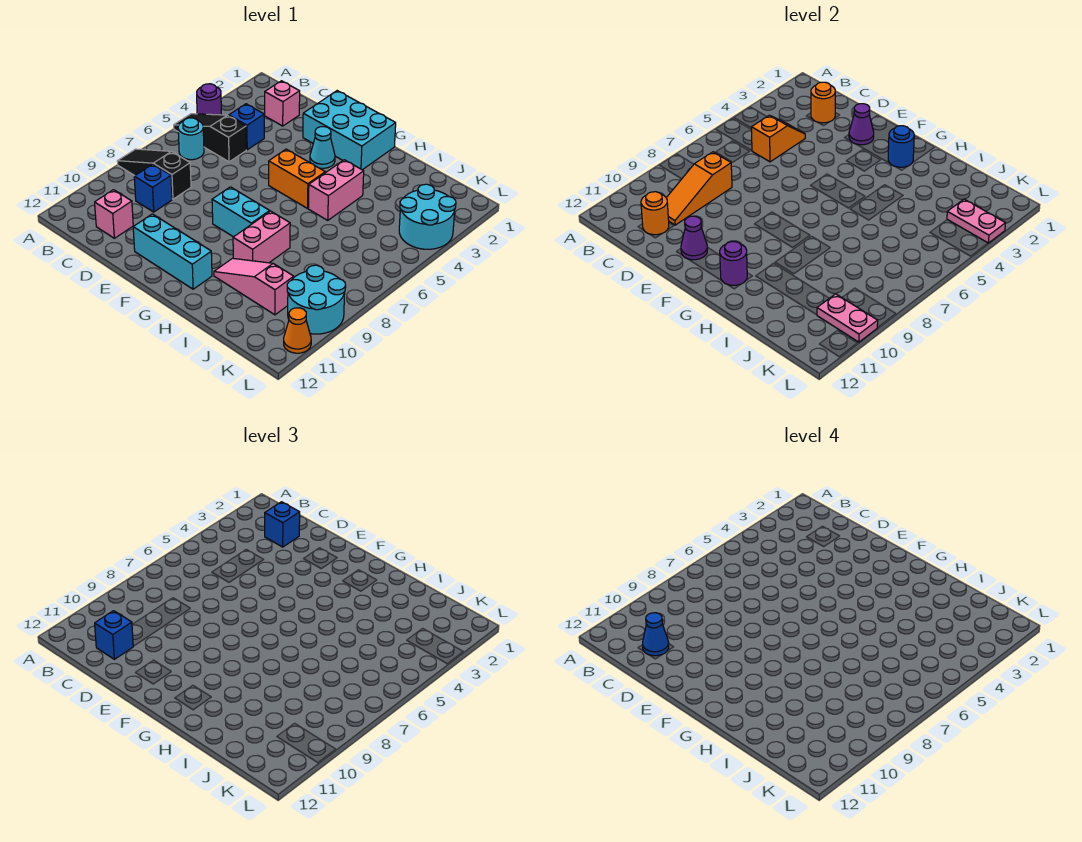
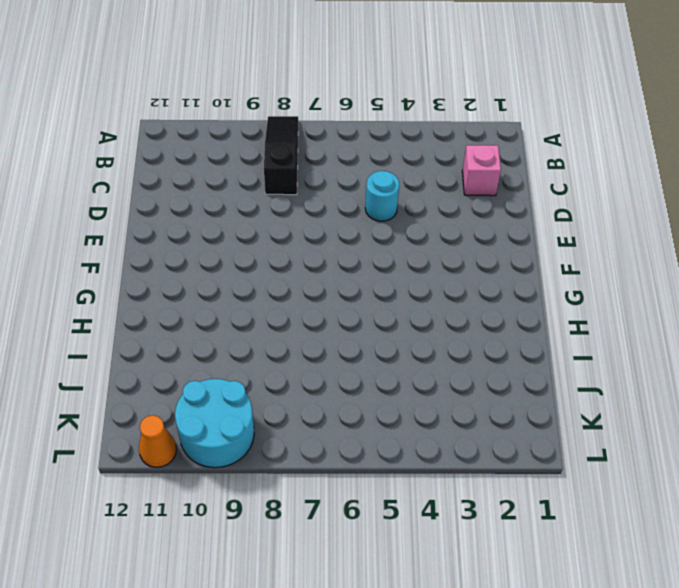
cyan round brick D5 level 1 -> cyan round brick B6 level 1
none -> purple round brick A4 level 1
none -> black slope A5:C5 level 1 top C
none -> blue brick C4 level 1
none -> blue brick C9 level 1

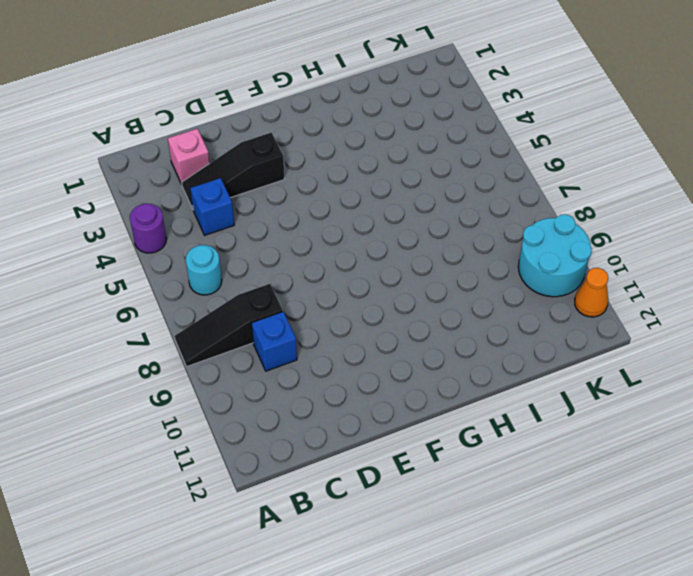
black slope C3:E3 level 1 top E -> black slope A5:C5 level 1 top C
none -> pink brick C11 level 1
none -> cyan brick E1:G2 level 1
none -> cyan brick E11:G11 level 1
none -> cyan cone F3 level 1

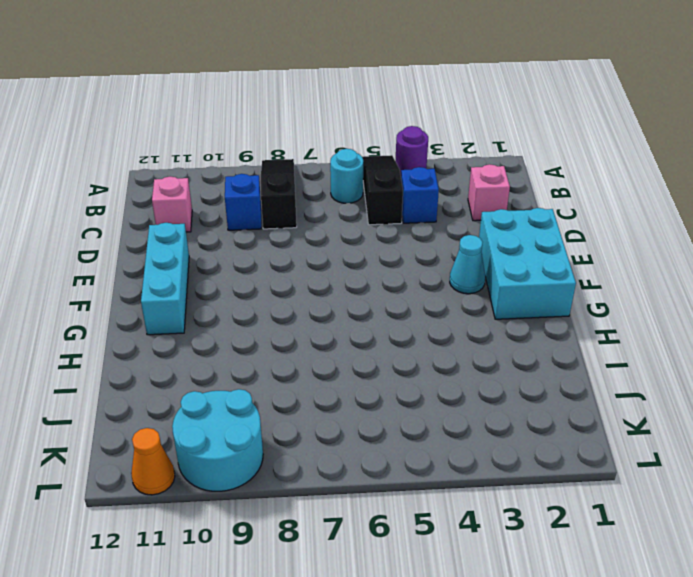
none -> orange brick F5:G5 level 1
none -> cyan brick F8:G8 level 1
none -> pink brick H4:H5 level 1
none -> pink brick H8:H9 level 1

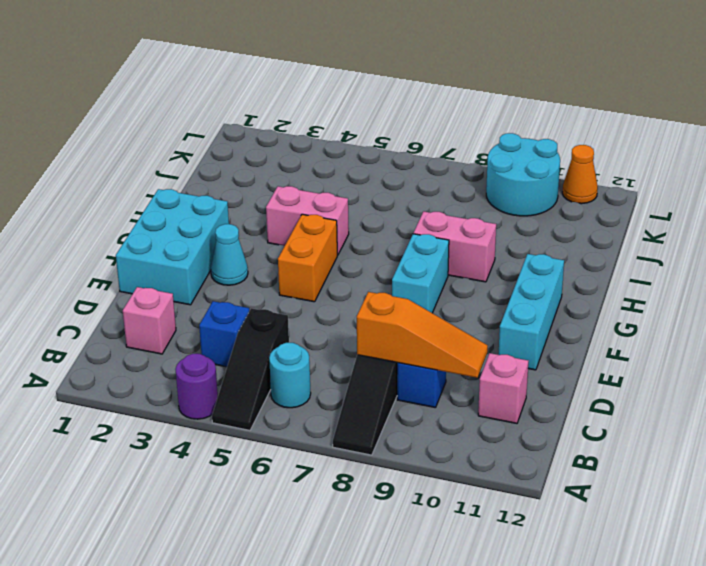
none -> pink slope H10:J10 level 1 top J
none -> cyan round brick K3:L4 level 1
none -> orange round brick C2 level 2
none -> orange slope C4:C5 level 2 top 5

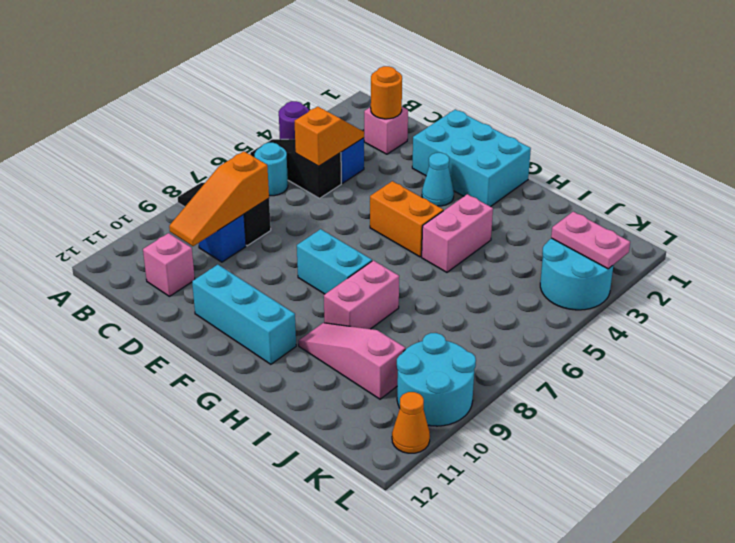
none -> orange round brick C11 level 2
none -> purple cone E2 level 2
none -> purple cone E11 level 2
none -> blue round brick G2 level 2

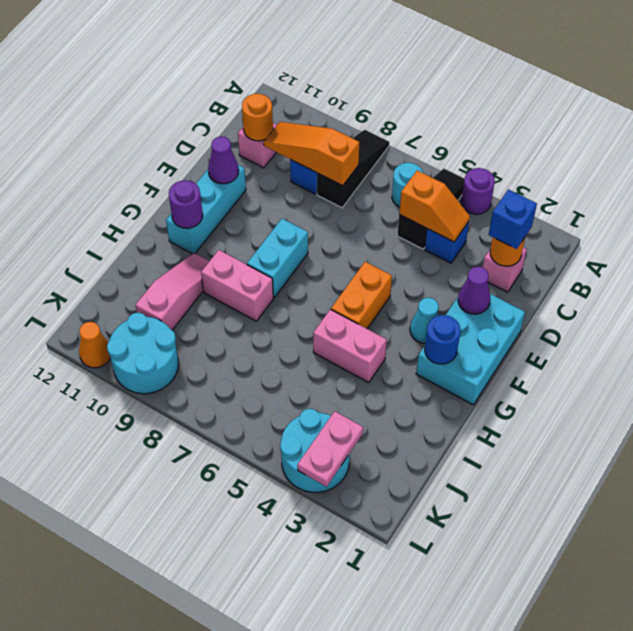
none -> pink plate K10:L10 level 2
none -> blue brick C11 level 3
none -> blue cone C11 level 4

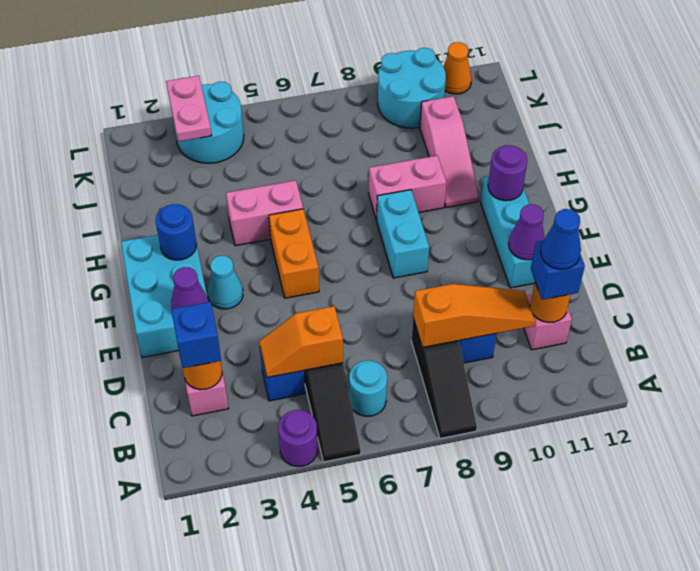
none -> pink plate K10:L10 level 2

